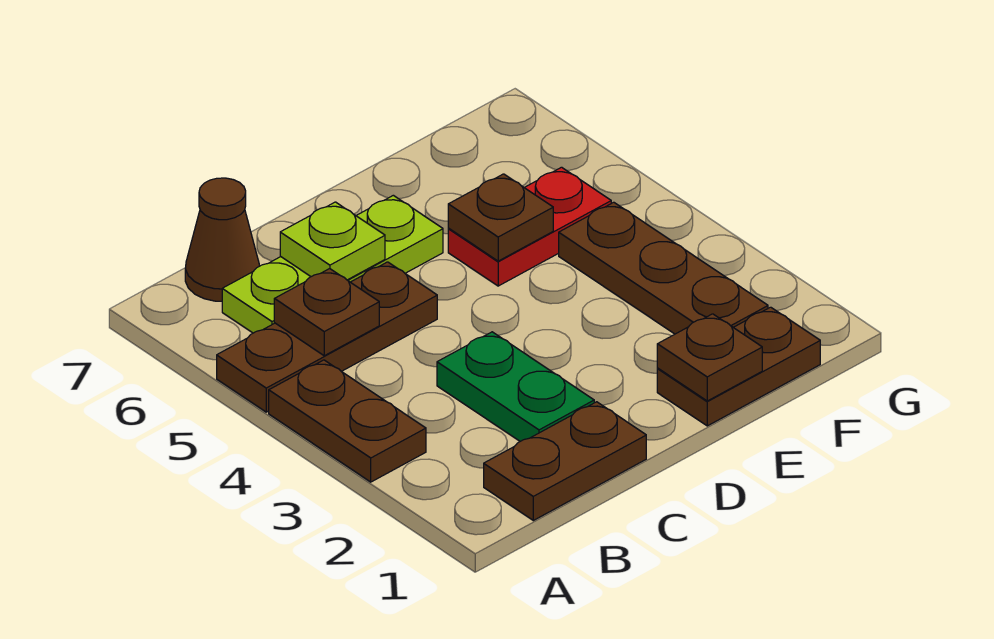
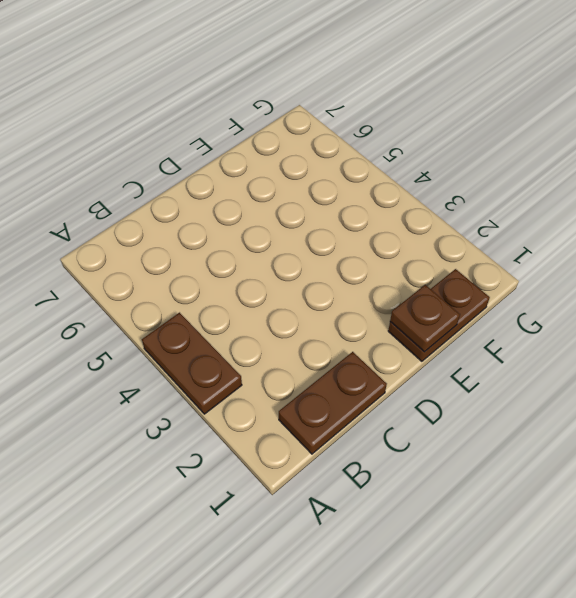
none -> brown plate A5:C5 level 1
none -> lime plate B6:D6 level 1
none -> brown cone B7 level 1

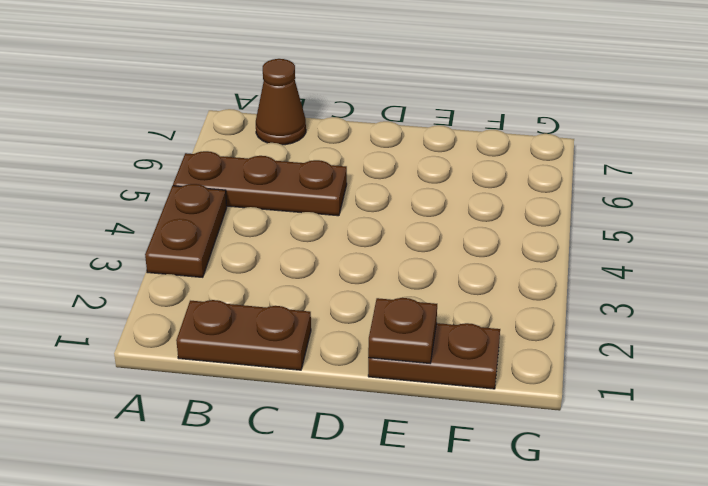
none -> lime plate B6:D6 level 1
none -> green plate C2:C3 level 1
none -> red plate E5:F5 level 1

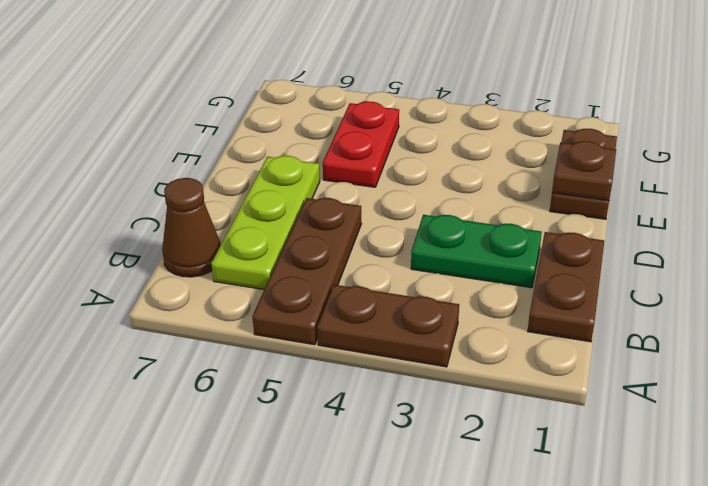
none -> brown plate F2:F4 level 1
none -> brown plate B5 level 2
none -> lime plate C6 level 2

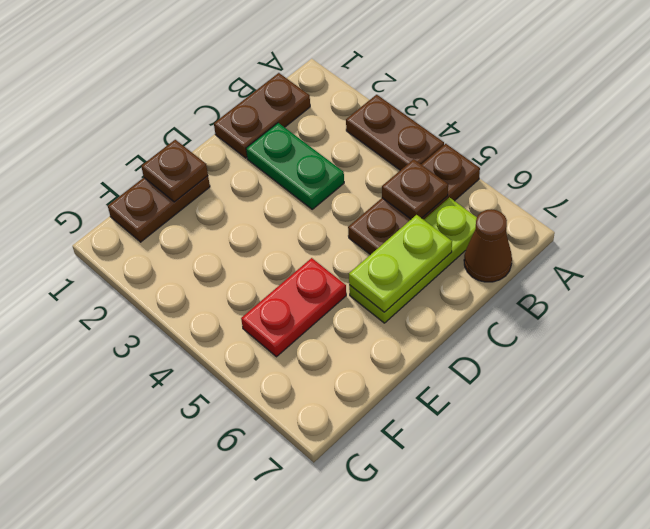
lime plate C6:D6 level 2 -> lime plate C6 level 2
none -> brown plate F2:F4 level 1
none -> brown plate E5 level 2

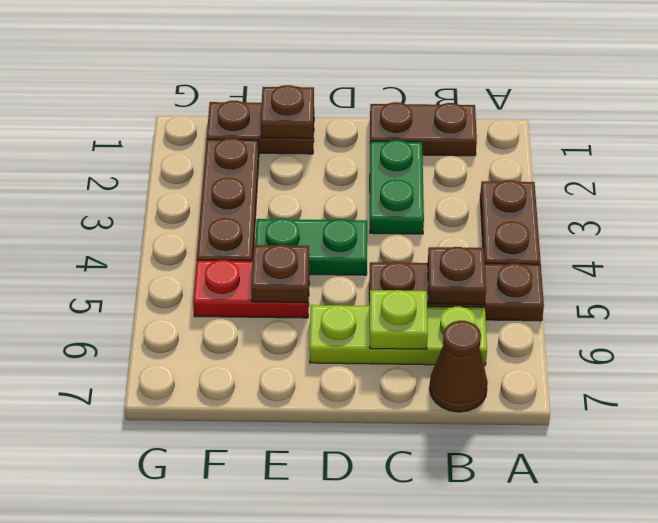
green plate D4:E4 level 1 -> none

